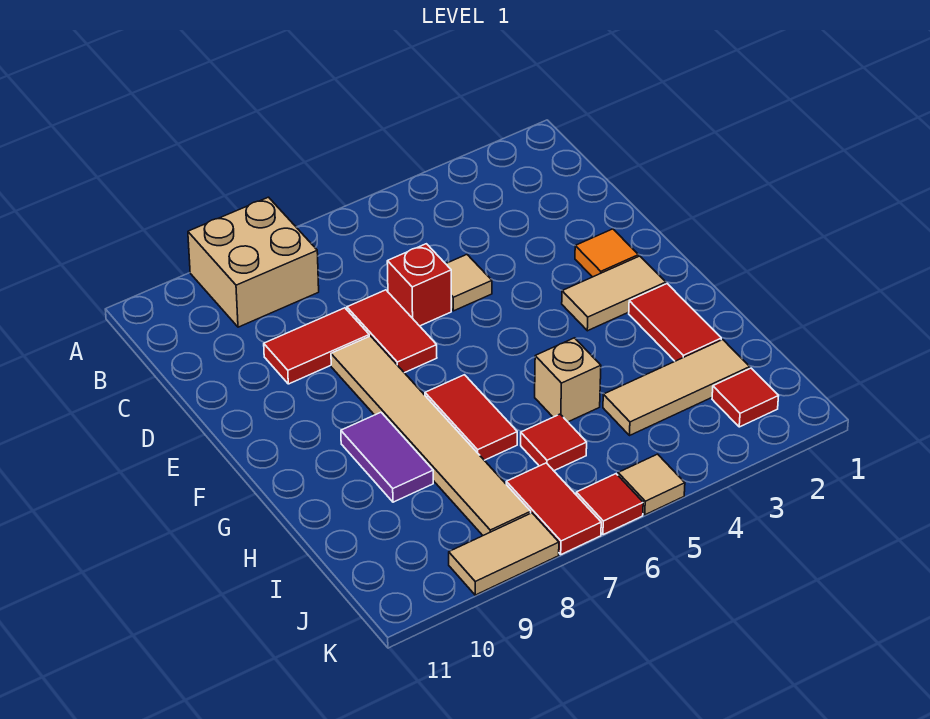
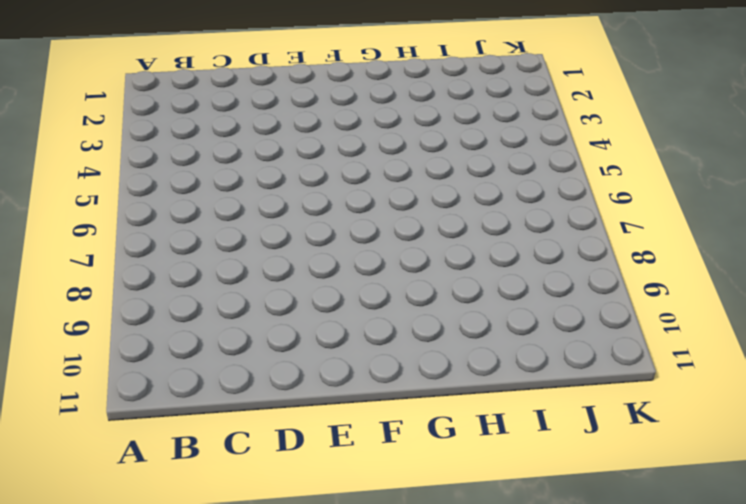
none -> tan brick A8:B9 level 1
none -> tan tile D5 level 1
none -> red brick D6 level 1

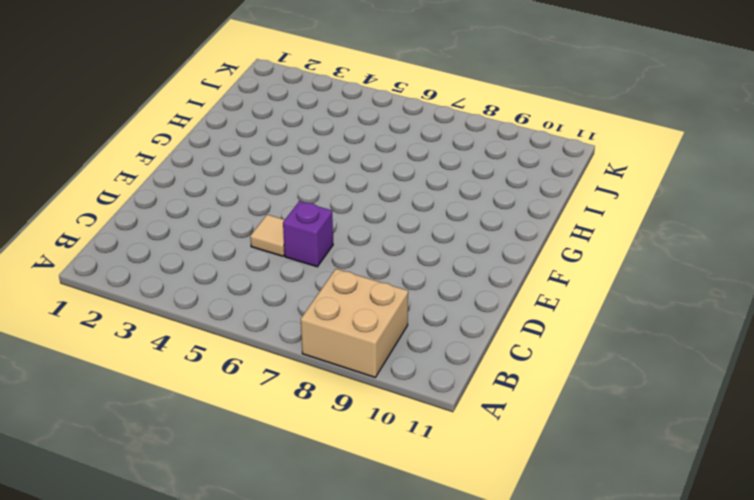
purple brick D6 level 1 -> red brick D6 level 1
none -> red tile D7:E7 level 1
none -> red tile D8:D9 level 1
none -> orange tile E2 level 1

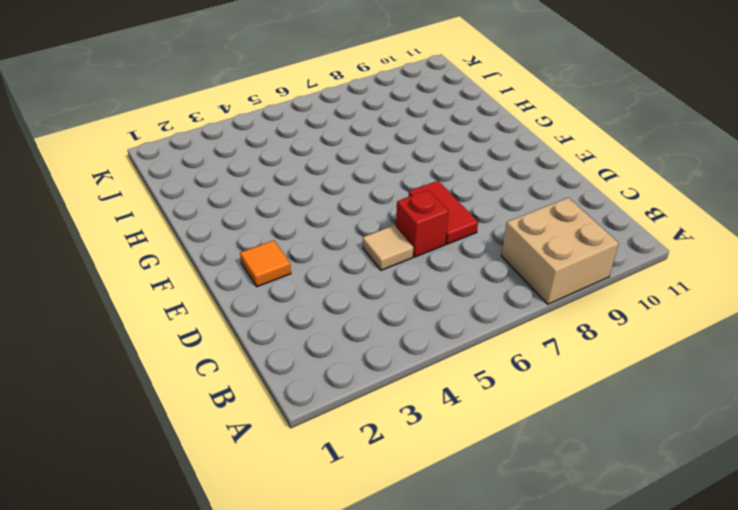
none -> red tile D8:D9 level 1
none -> tan tile E8:J8 level 1
none -> tan tile F2:F3 level 1

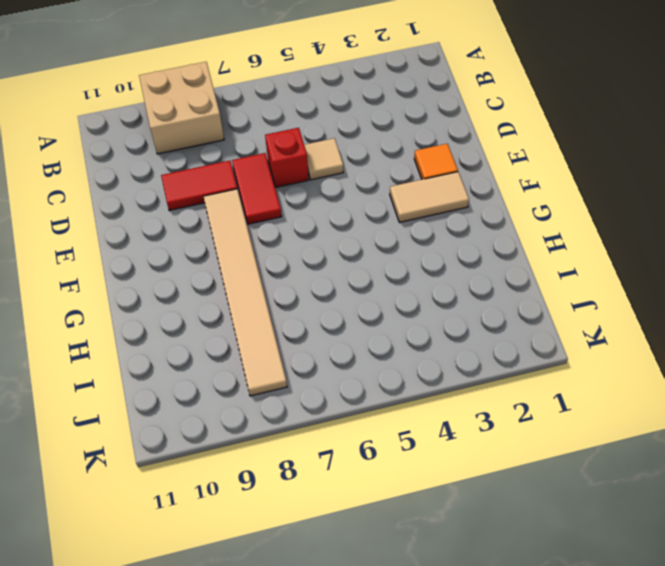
none -> red tile G2:H2 level 1
none -> red tile G7:H7 level 1
none -> purple tile G9:H9 level 1

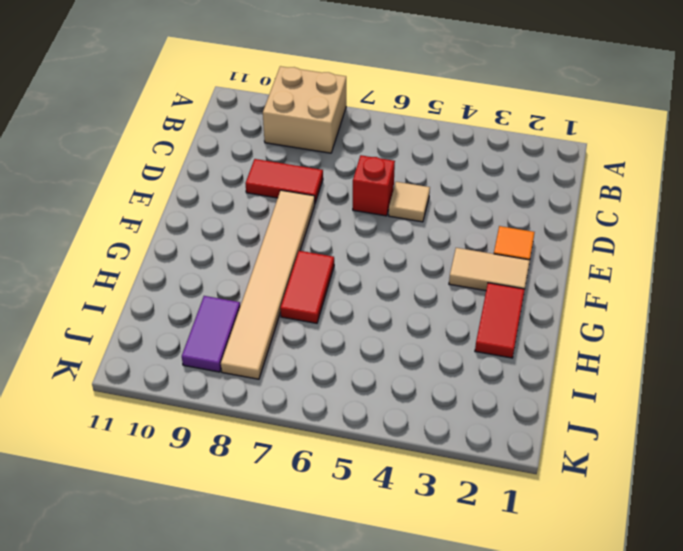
purple tile I9:J9 level 1 -> purple tile G9:H9 level 1
none -> red tile D7:E7 level 1
none -> tan brick H5 level 1
none -> tan tile I2:I4 level 1

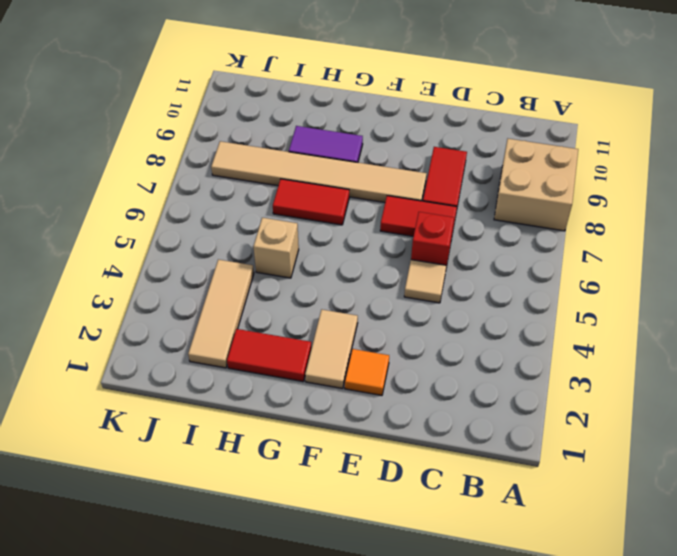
none -> red tile I6 level 1
none -> red tile J2 level 1
none -> red tile J7:K7 level 1

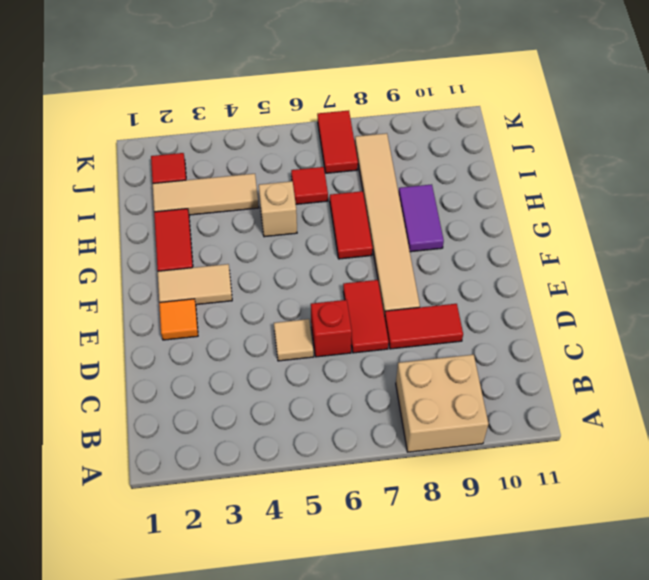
none -> tan tile K5 level 1
none -> red tile K6 level 1
none -> tan tile K8:K9 level 1

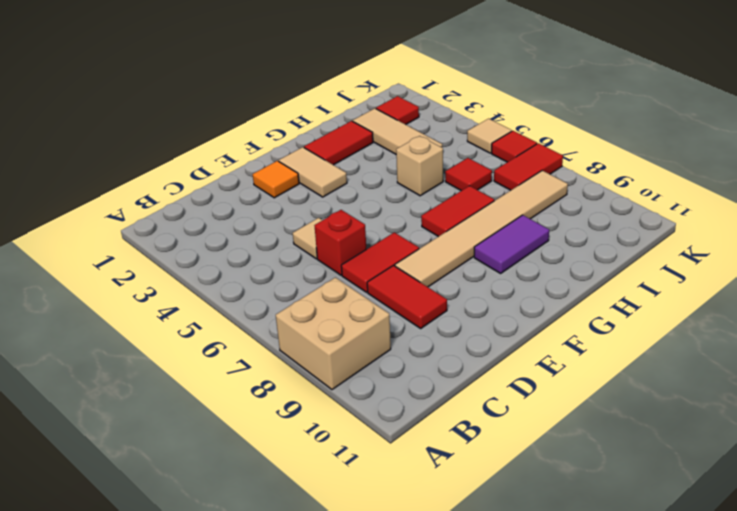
none -> tan tile K8:K9 level 1

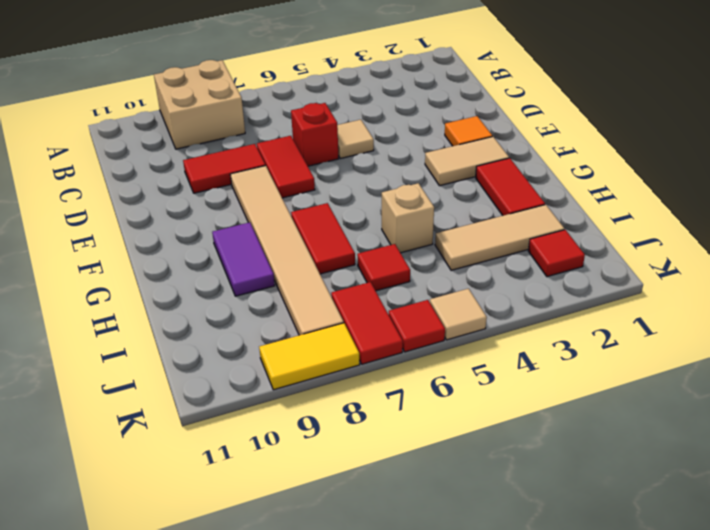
yellow tile K8:K9 level 1 -> tan tile K8:K9 level 1

